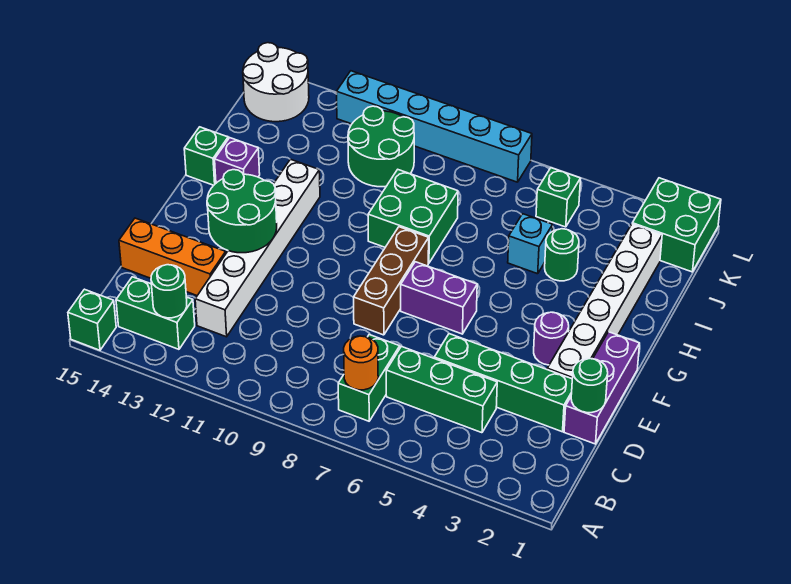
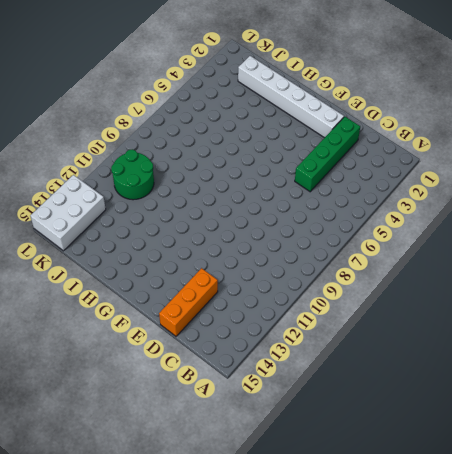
white brick K13:L15 level 1 -> white round brick K14:L15 level 1
none -> green brick A15 level 1
none -> green brick B7:C7 level 1
none -> green brick B13:B14 level 1

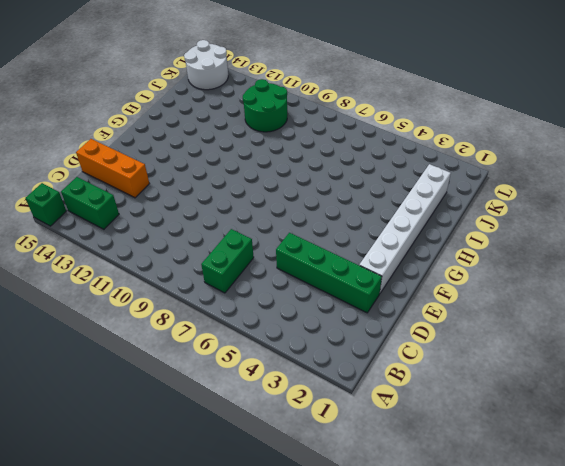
none -> green brick C4:C6 level 1
none -> white brick C12:H12 level 1
none -> purple brick D1:F1 level 1

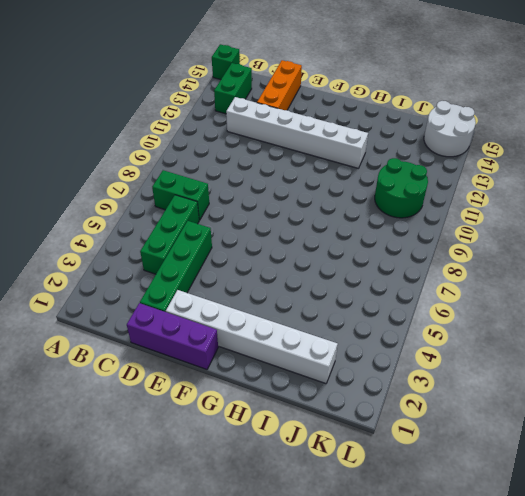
none -> brown brick E8:G8 level 1
none -> purple round brick F3 level 1
none -> purple brick F6:F7 level 1

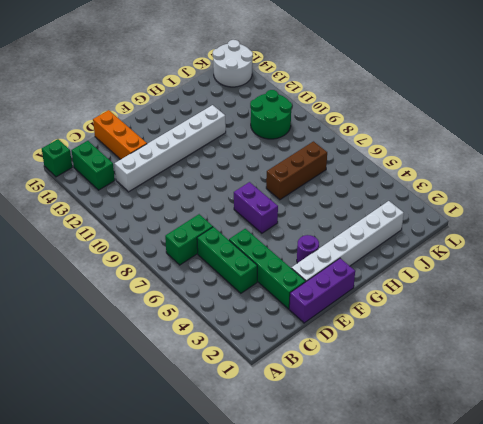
brown brick H7:J7 level 1 -> brown brick E8:G8 level 1
none -> green brick H8:I9 level 1
none -> purple brick H14 level 1
none -> green brick H15 level 1

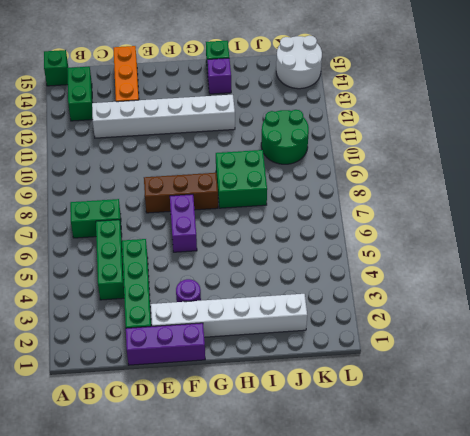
none -> green round brick I4 level 1
none -> cyan brick I5 level 1
none -> green brick K1:L2 level 1

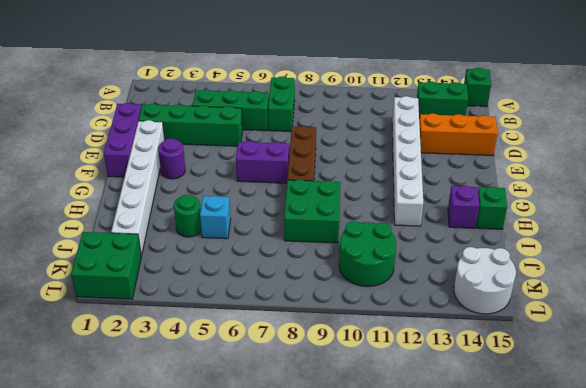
none -> green brick K5 level 1
none -> cyan brick L7:L12 level 1
none -> orange round brick B7 level 2

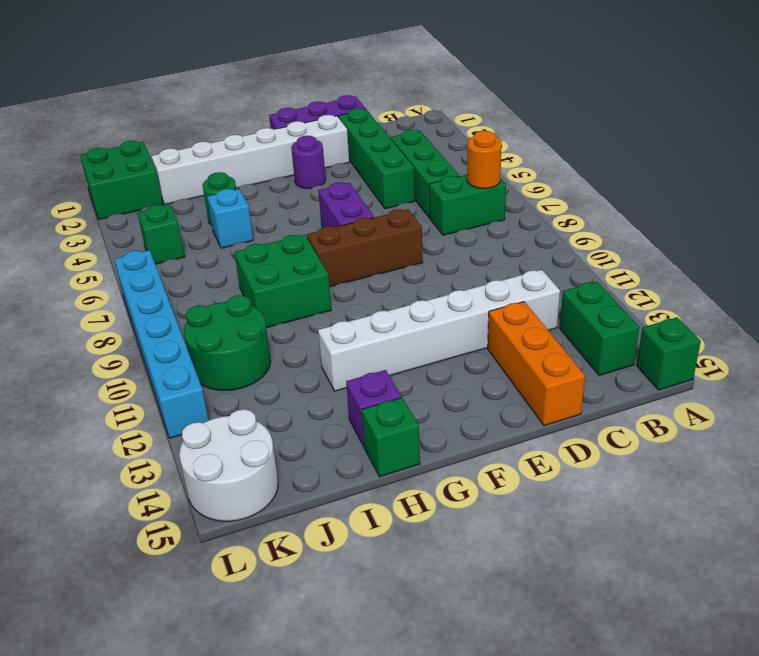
none -> green round brick B13 level 2
none -> green round brick D1 level 2
none -> green round brick E12:F13 level 2

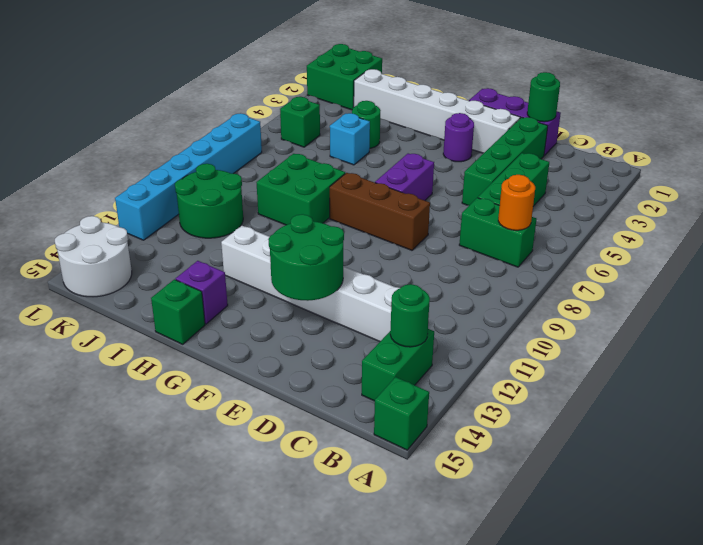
none -> orange brick D13:D15 level 1

